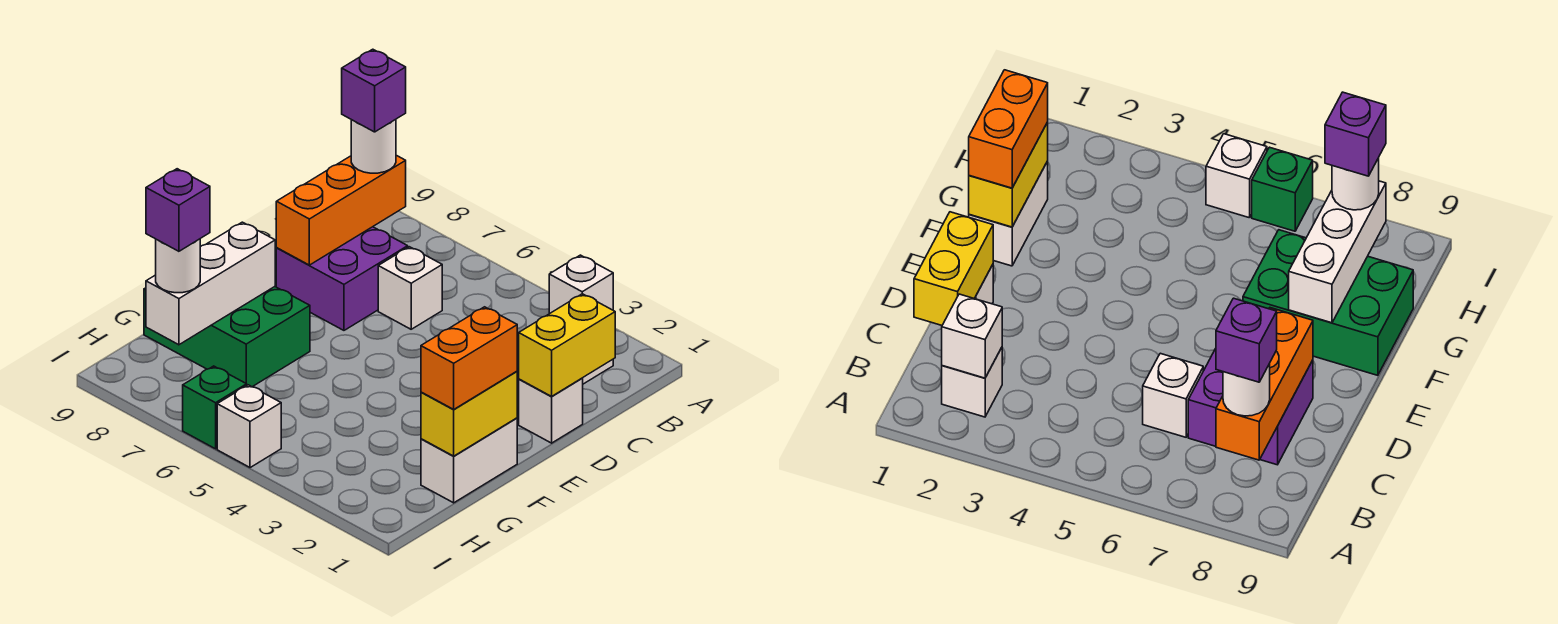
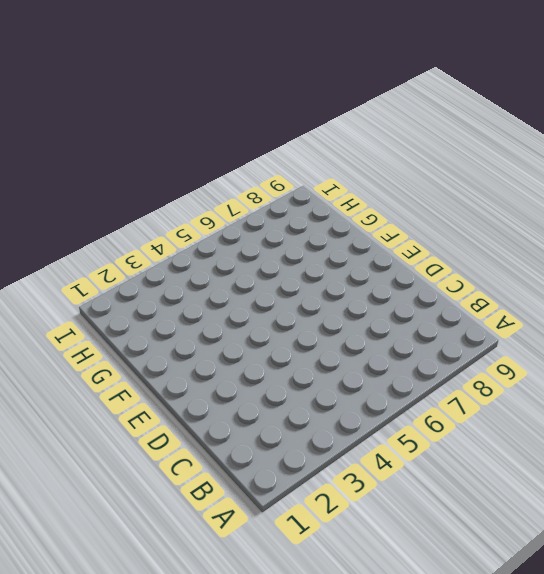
none -> white brick B2 level 1
none -> white brick C6 level 1
none -> purple brick C7:D8 level 1

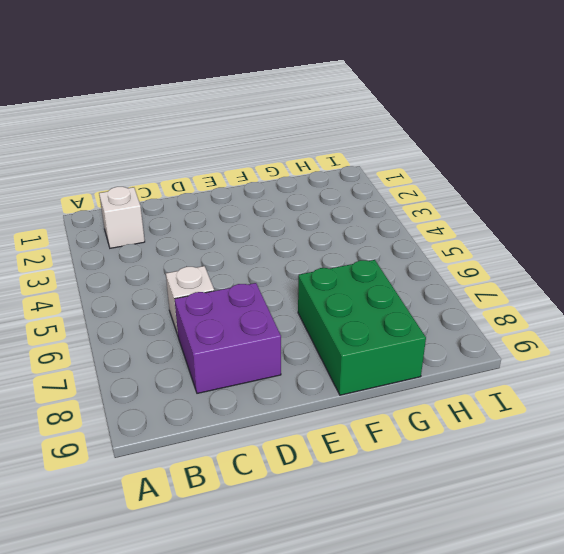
none -> white brick D1 level 1
none -> white brick F1:G1 level 1
none -> white brick I5 level 1

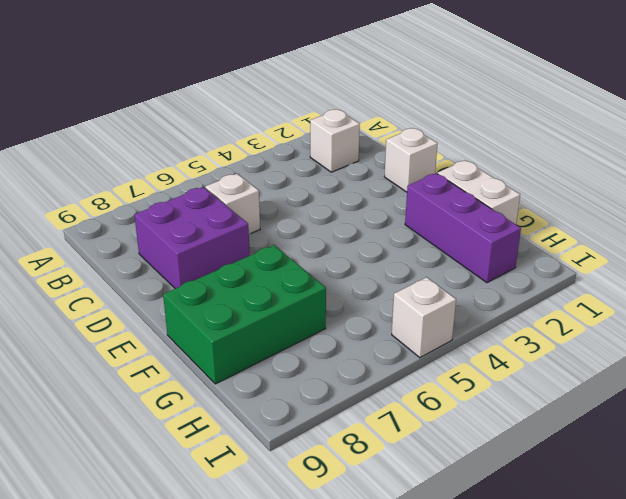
purple brick F2:H2 level 1 -> none
none -> green brick I6 level 1
none -> white brick B2 level 2
none -> orange brick B8:D8 level 2

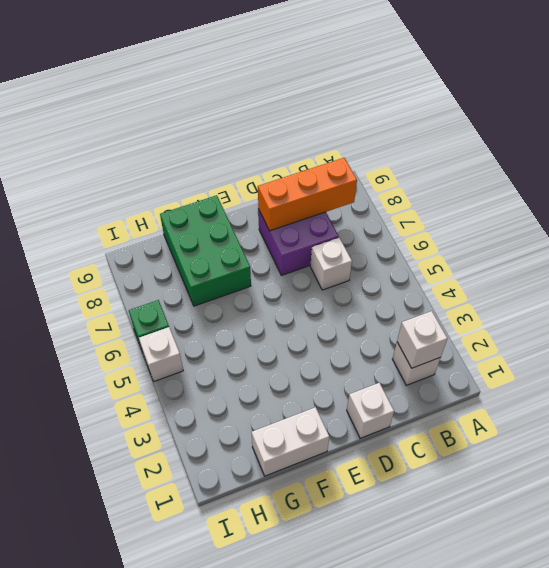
none -> yellow brick C1:D1 level 2
none -> yellow brick F1:G1 level 2
none -> white brick F8:H8 level 2

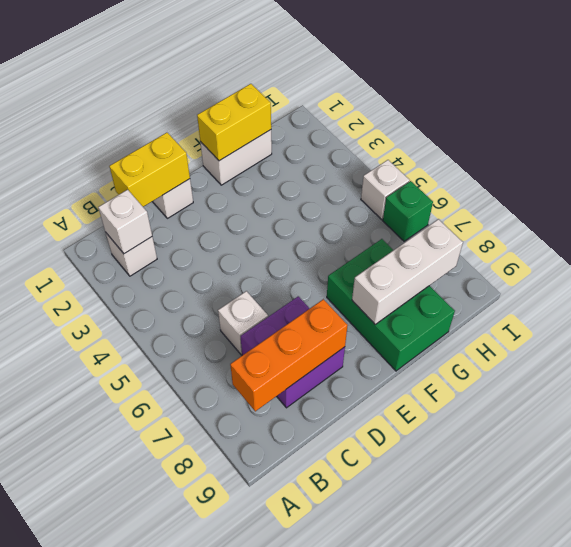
none -> white round brick B8 level 3
none -> orange brick F1:G1 level 3
none -> white round brick H8 level 3

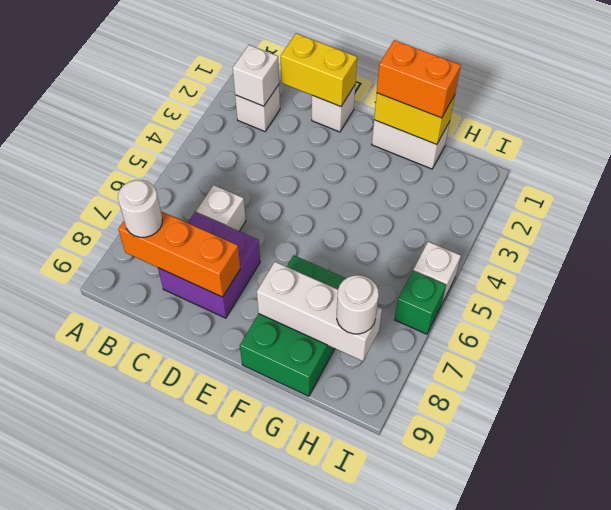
none -> purple brick B8 level 4
none -> purple brick H8 level 4

